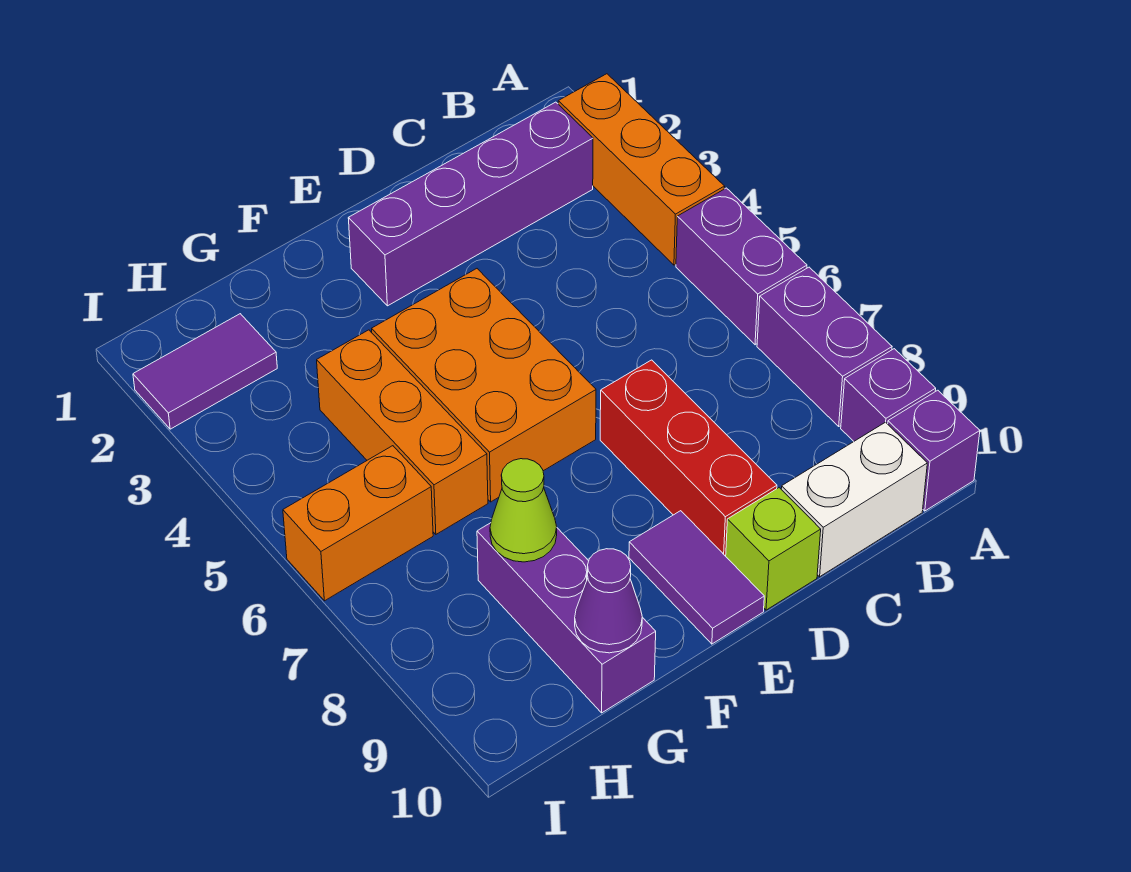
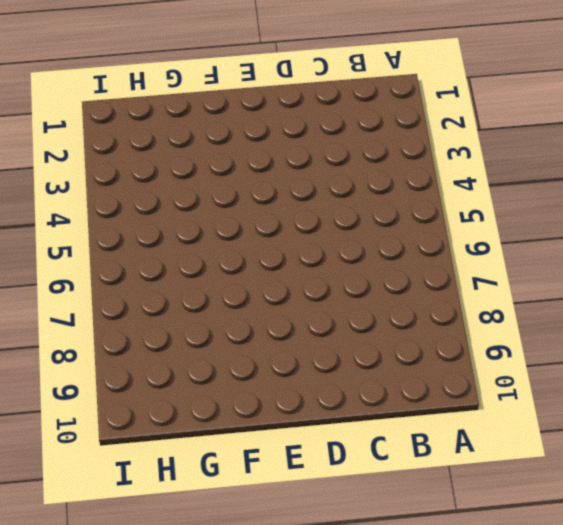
none -> orange brick A2:A4 level 1
none -> purple brick A5:A6 level 1
none -> purple brick A7:A8 level 1

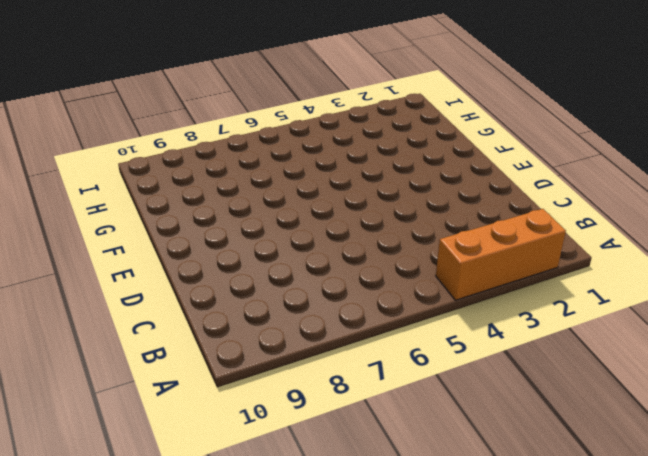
none -> purple brick A5:A6 level 1
none -> purple brick A7:A8 level 1
none -> purple brick A9 level 1

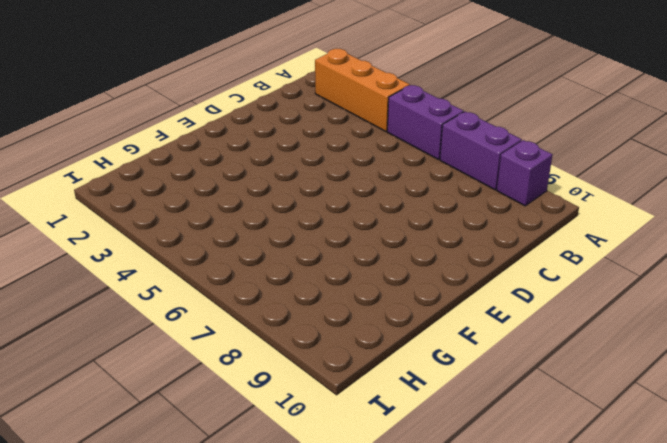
none -> purple brick A10 level 1
none -> purple brick B2:E2 level 1
none -> white brick B10:C10 level 1

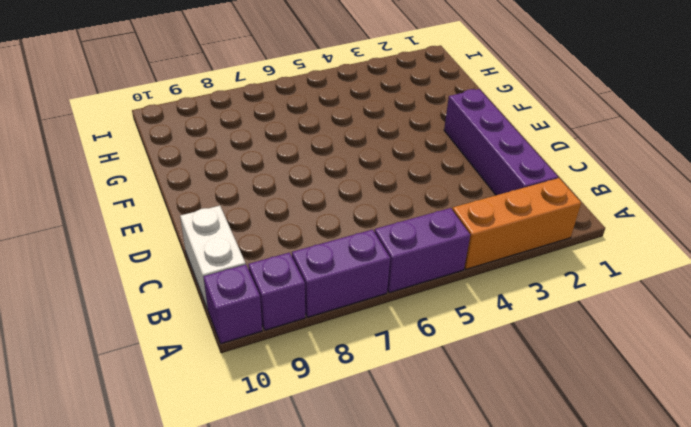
none -> red brick D7:D9 level 1
none -> lime brick D10 level 1
none -> orange brick E4:F6 level 1

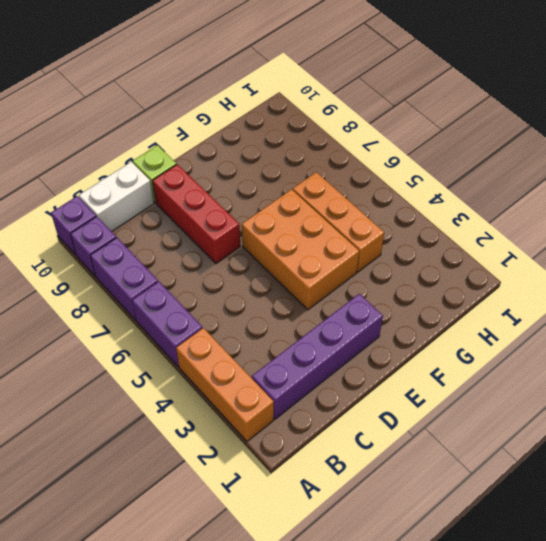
none -> purple tile E9:E10 level 1
none -> purple brick G8:G10 level 1
none -> purple tile H2:I2 level 1

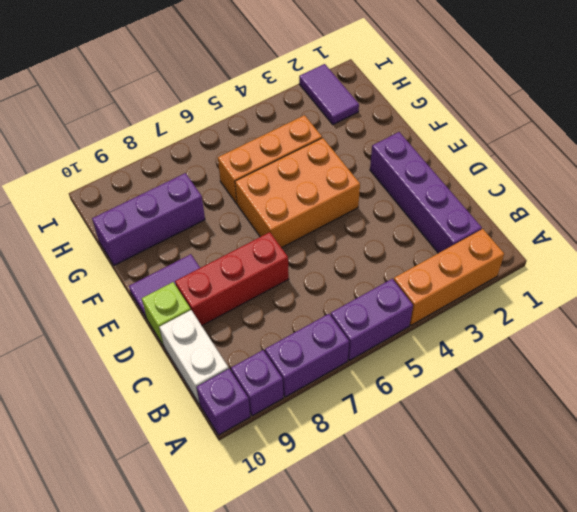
none -> orange brick H6:I6 level 1
none -> lime cone G8 level 2
none -> purple cone G10 level 2

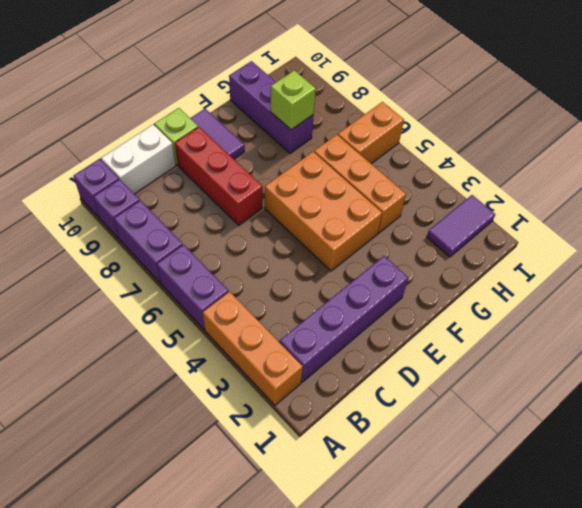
lime brick G8 level 2 -> lime cone G8 level 2
none -> purple cone G10 level 2

